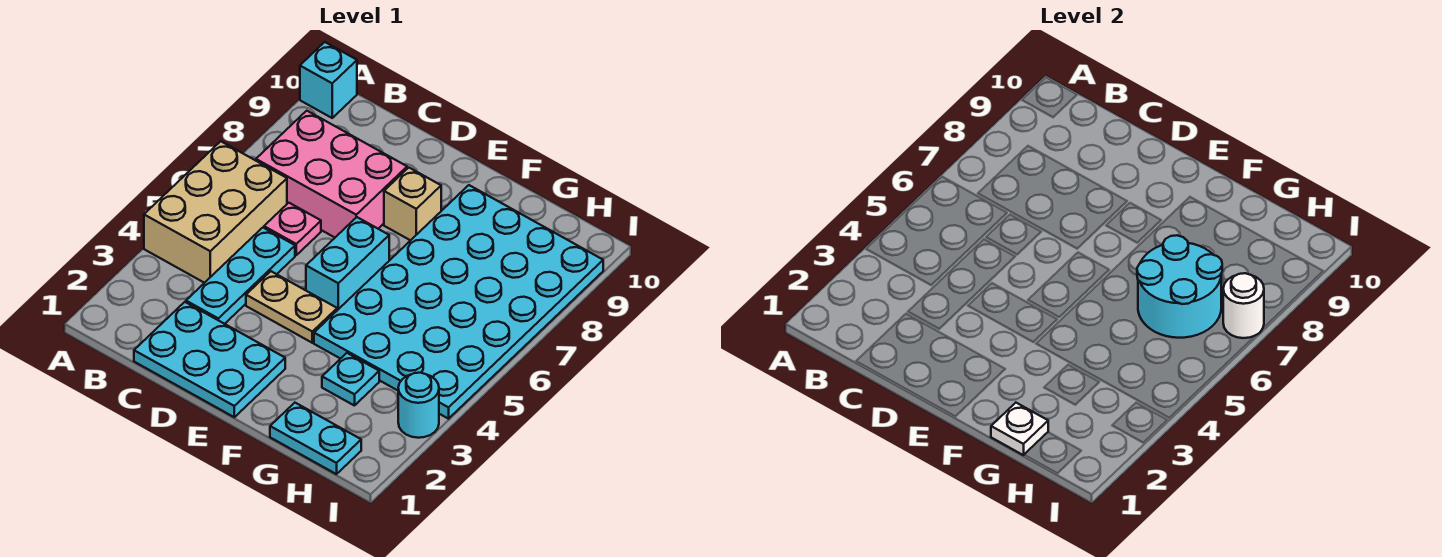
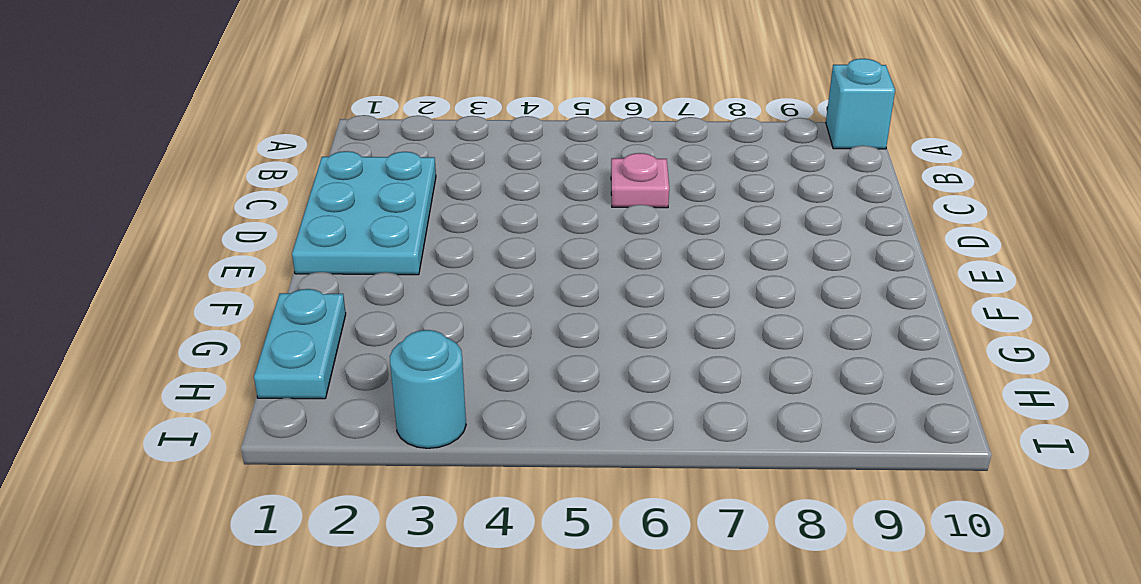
none -> tan brick A4:B6 level 1
none -> pink brick B7:D8 level 1
none -> cyan plate C3:C5 level 1

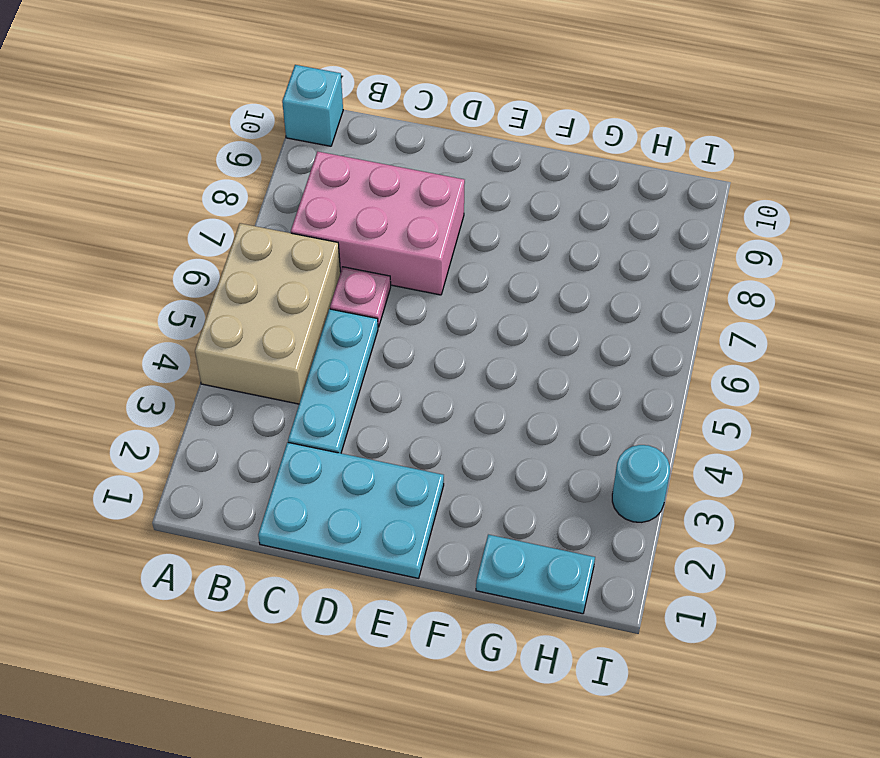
none -> tan plate D4:E4 level 1
none -> cyan brick E5:E6 level 1
none -> tan brick E8 level 1

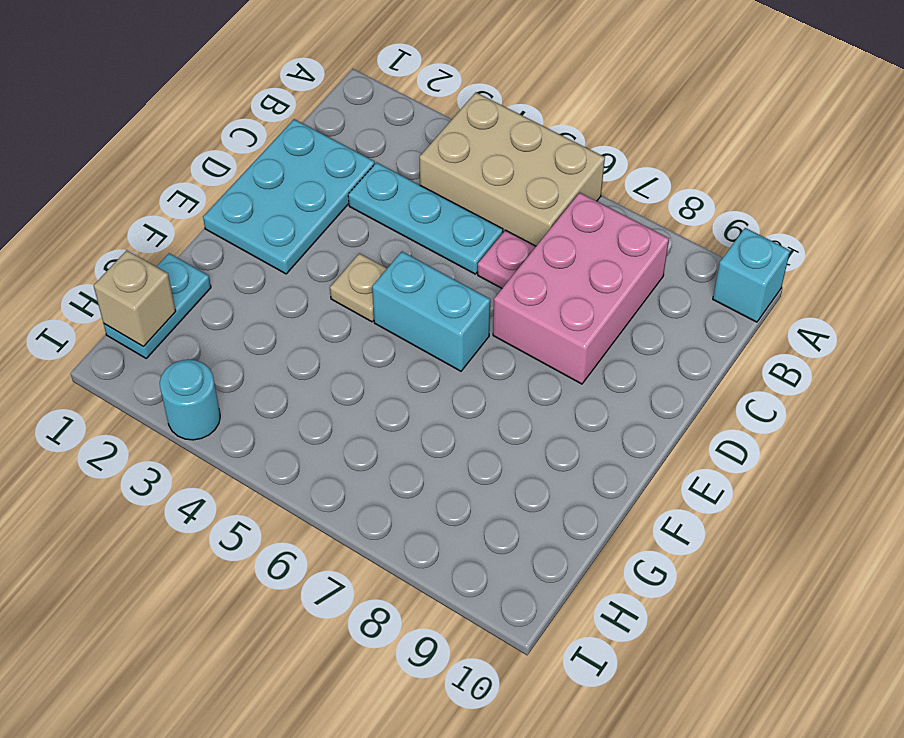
tan plate E4 level 1 -> tan plate D4:E4 level 1
tan brick H1 level 2 -> tan brick E8 level 1
none -> cyan plate F4:I9 level 1
none -> cyan plate G3 level 1
none -> white plate G1 level 2

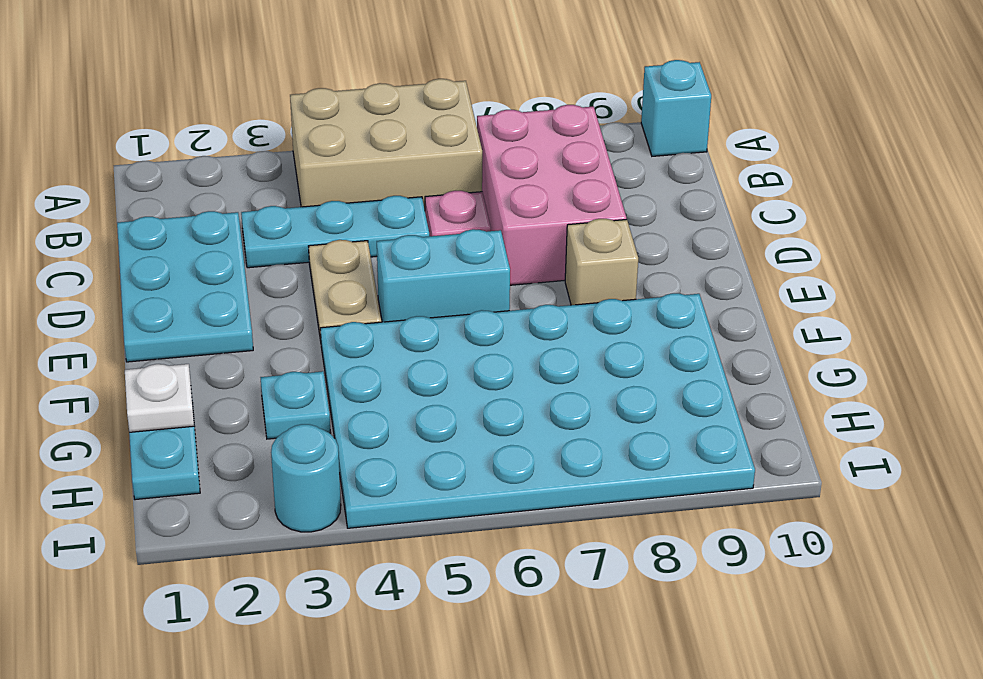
none -> cyan round brick G6:H7 level 2
none -> white round brick I7 level 2

